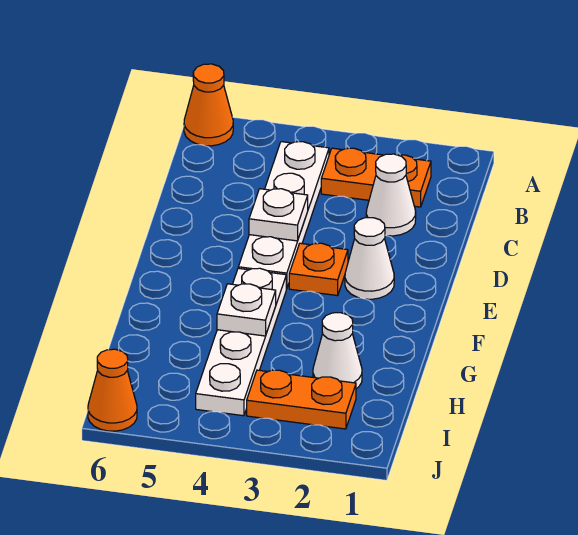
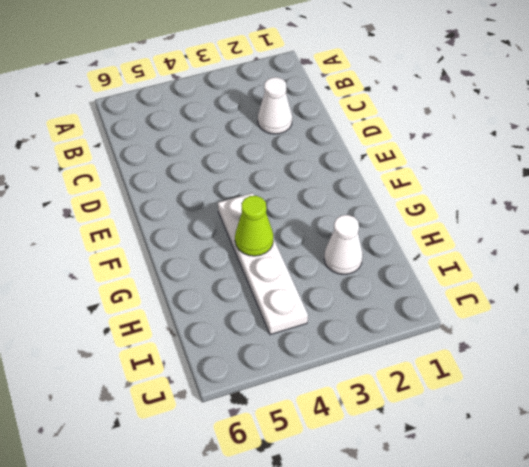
lime cone G4 level 2 -> white plate G4 level 2
none -> orange cone A6 level 1
none -> orange plate B2:B3 level 1
none -> white plate B4:E4 level 1

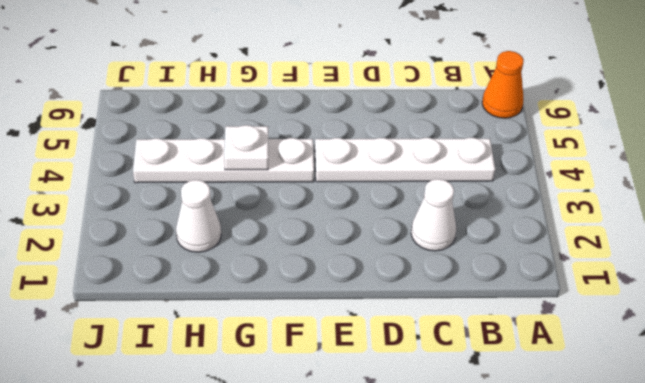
none -> orange plate B2:B3 level 1
none -> white cone E2 level 1
none -> orange plate E3 level 1

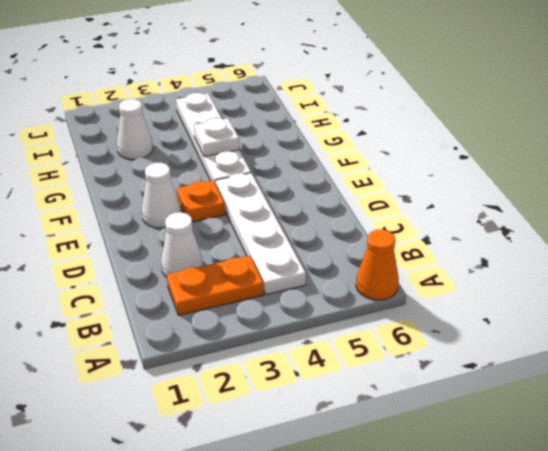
none -> orange plate I2:I3 level 1
none -> orange cone J6 level 1
none -> white plate D4 level 2

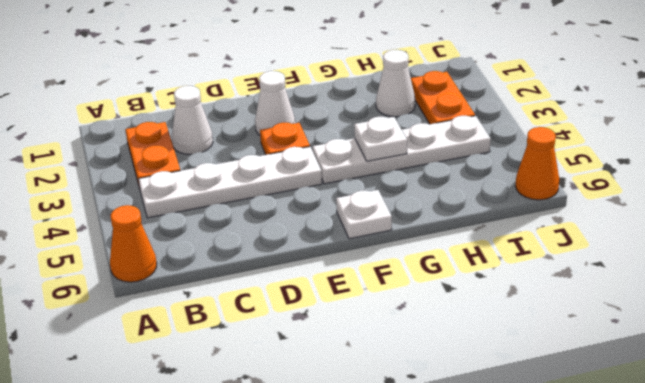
white plate F6 level 1 -> white plate D4 level 2

